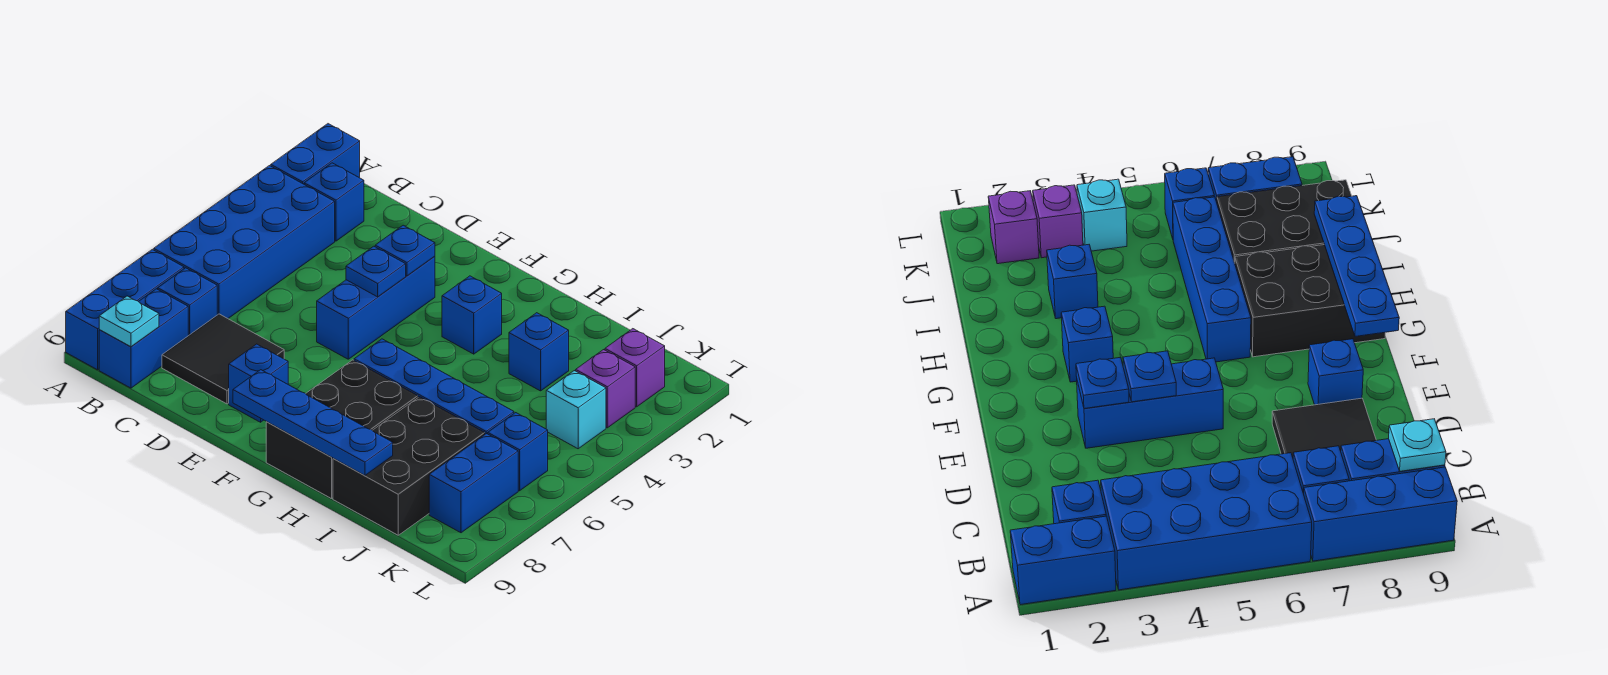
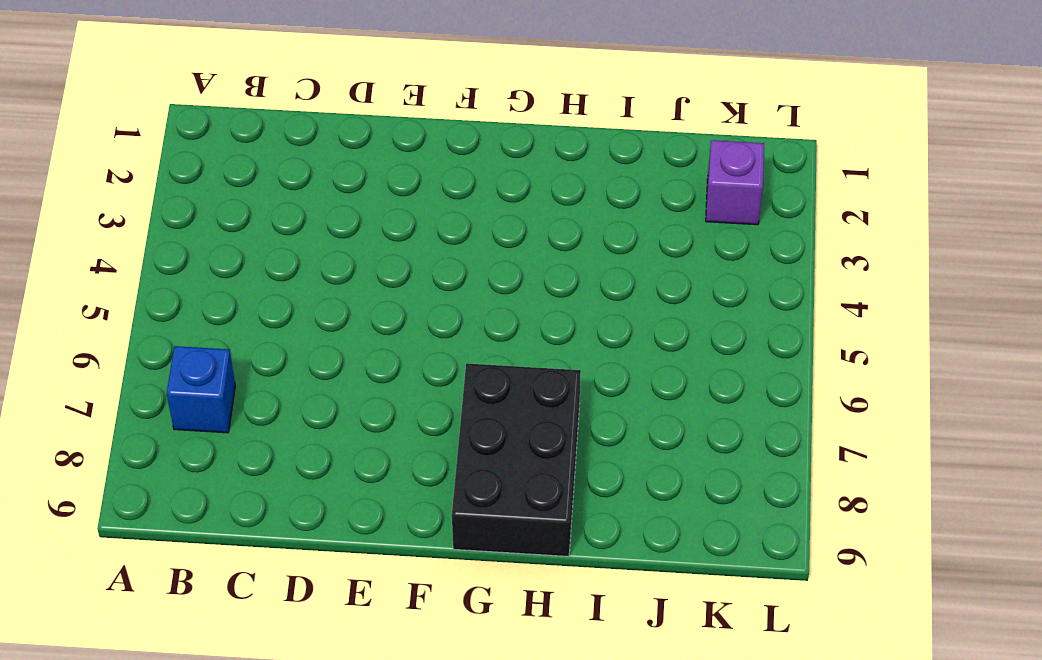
none -> blue brick A1:A2 level 1
none -> blue brick A3:B6 level 1
none -> blue brick A7:A9 level 1

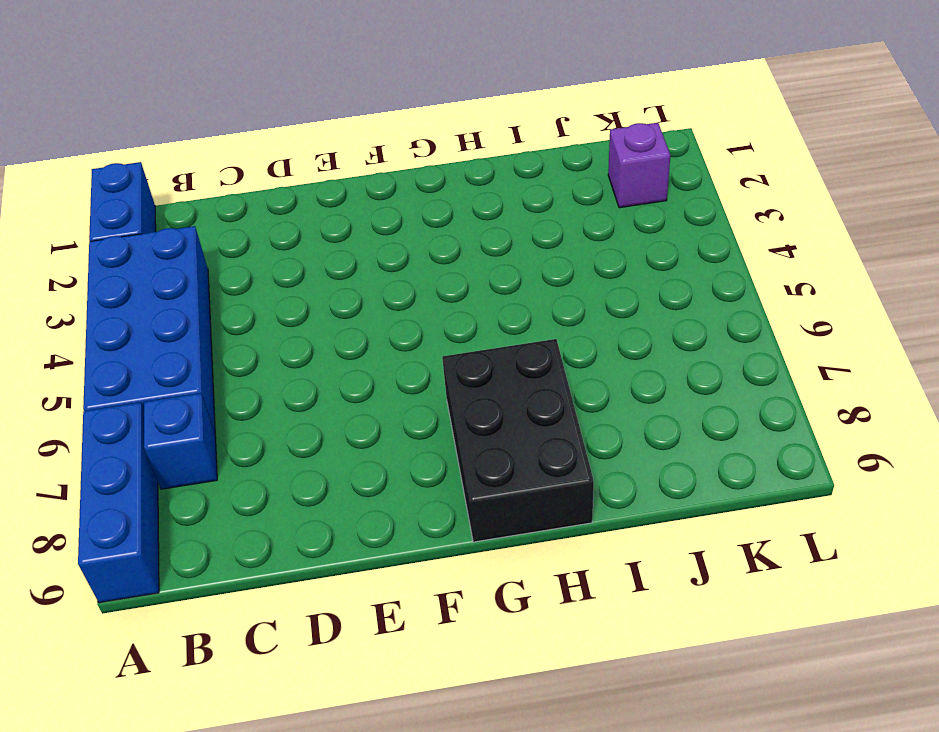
none -> blue brick B2 level 1
none -> blue brick B8:B9 level 1
none -> black tile C7:D8 level 1

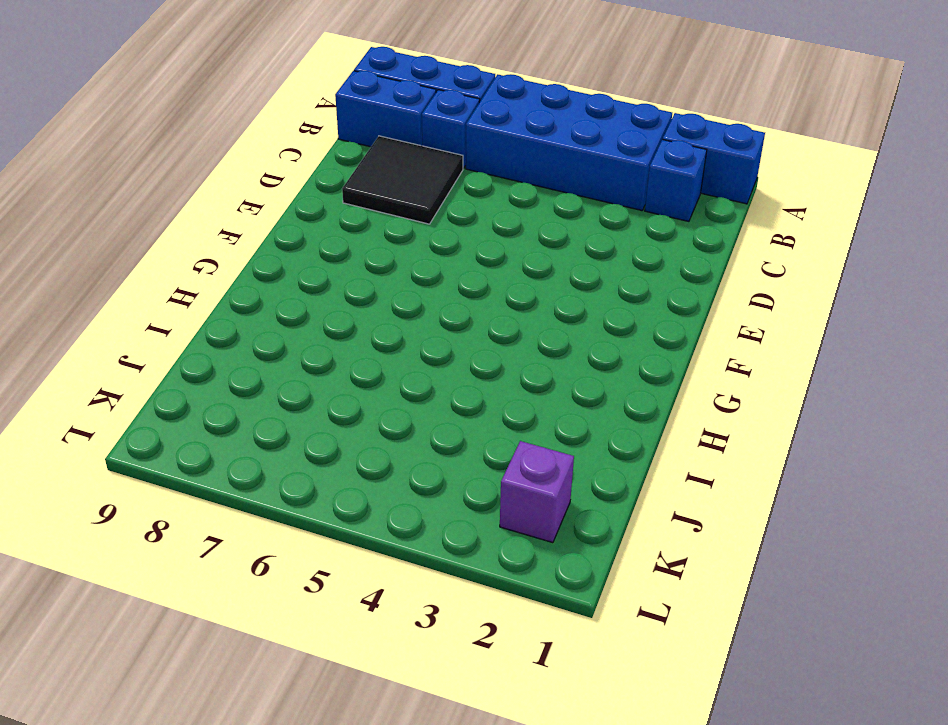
none -> blue brick E3:E5 level 1
none -> blue brick E8 level 1
none -> blue brick G3 level 1

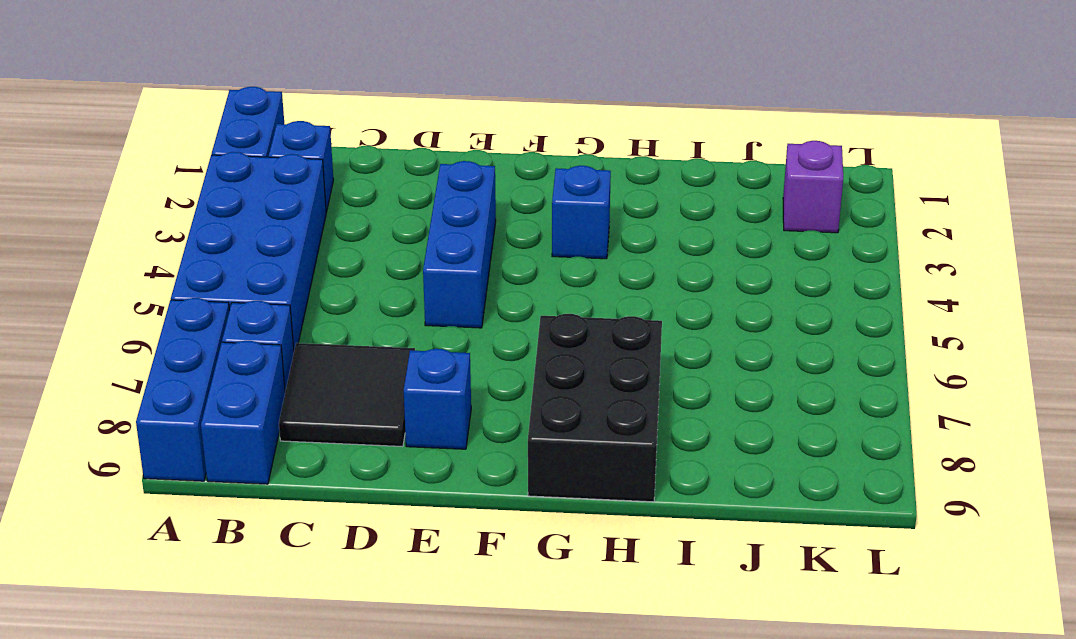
none -> blue brick G6:J6 level 1
none -> blue brick I3 level 1
none -> black brick I7:J9 level 1

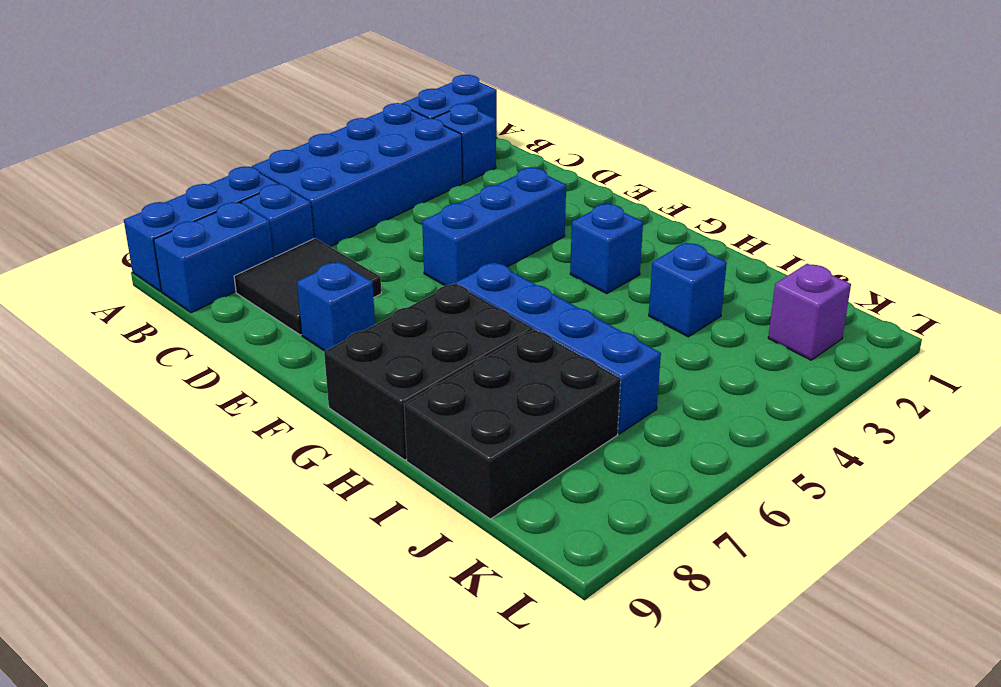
none -> purple brick K3 level 1
none -> cyan brick K4 level 1
none -> blue brick K6 level 1

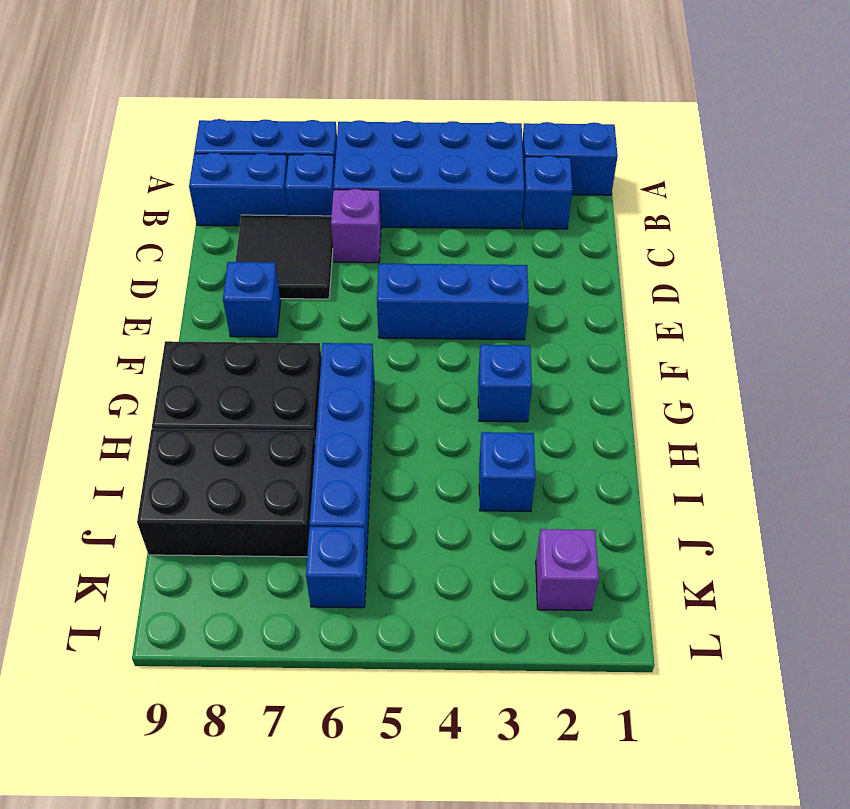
purple brick C6 level 1 -> purple brick K3 level 1
none -> cyan brick K4 level 1
none -> blue brick K7:K8 level 1
none -> cyan plate B9 level 2

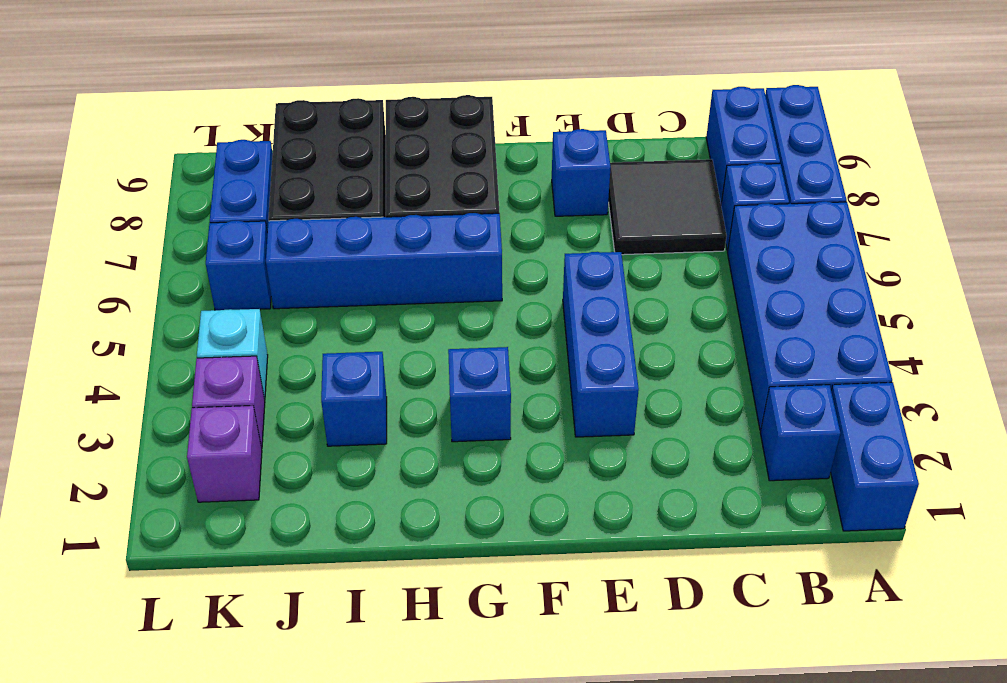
none -> cyan plate B9 level 2
none -> blue plate E3 level 2
none -> blue plate E4 level 2

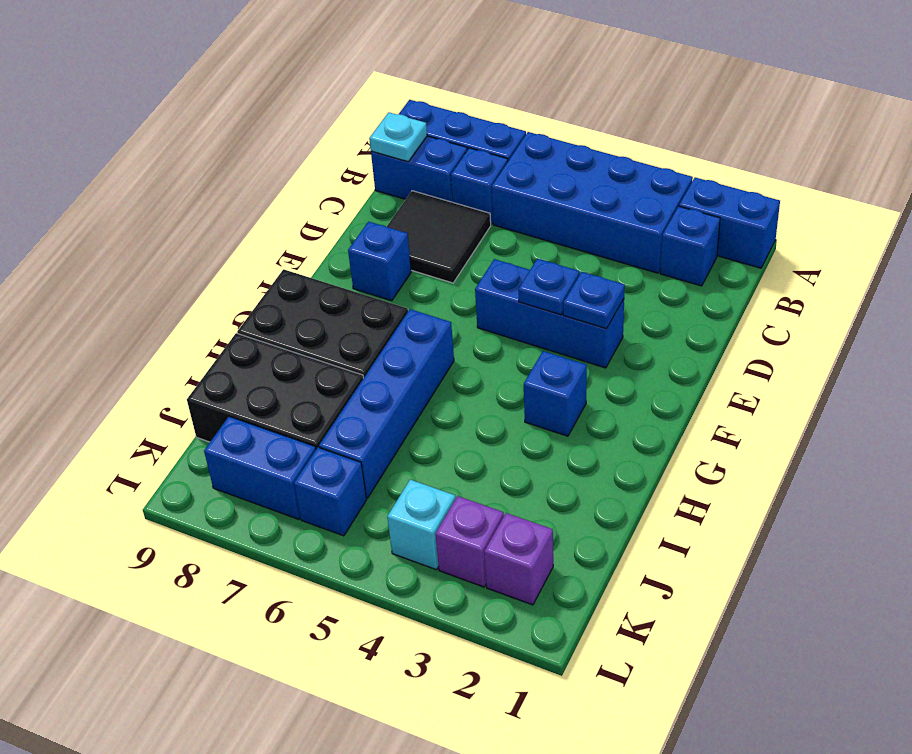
none -> blue brick I3 level 1
none -> blue plate F9:I9 level 2

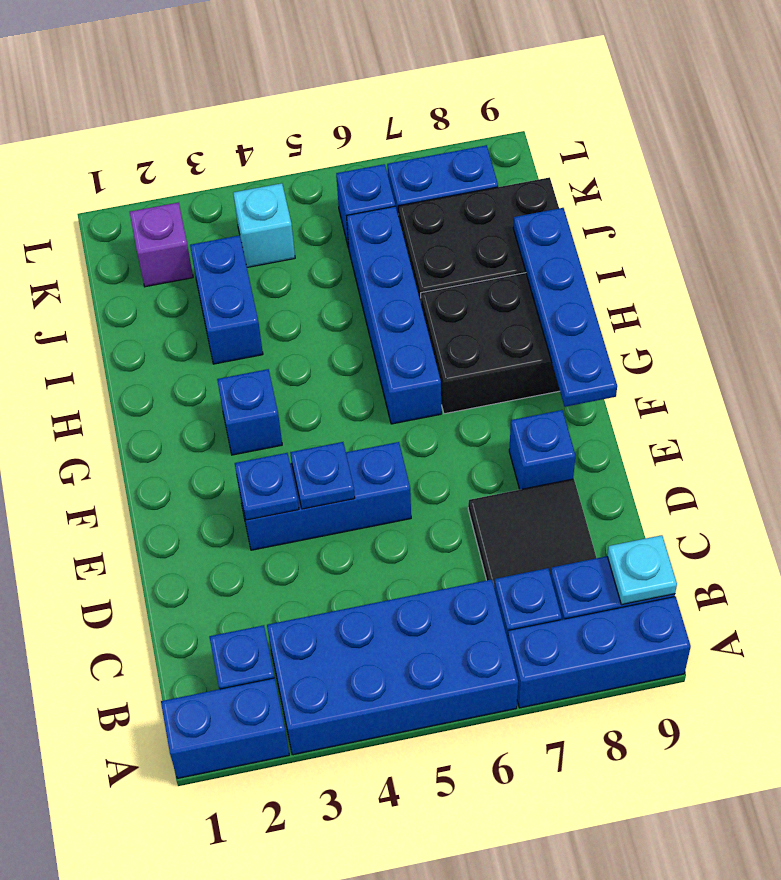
blue brick I3:J3 level 1 -> blue brick I3 level 1
none -> purple brick K3 level 1

